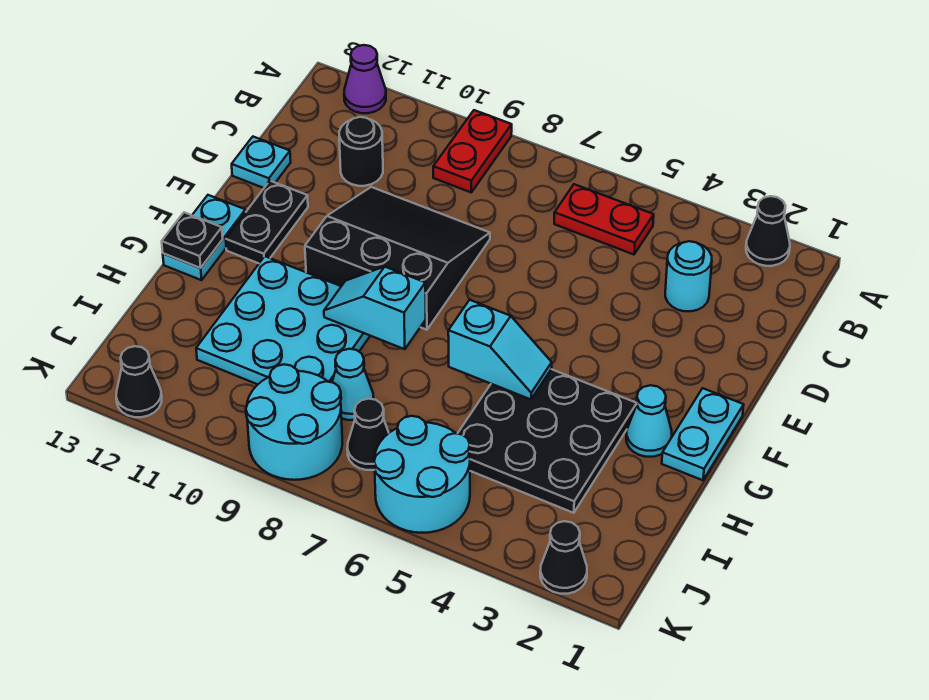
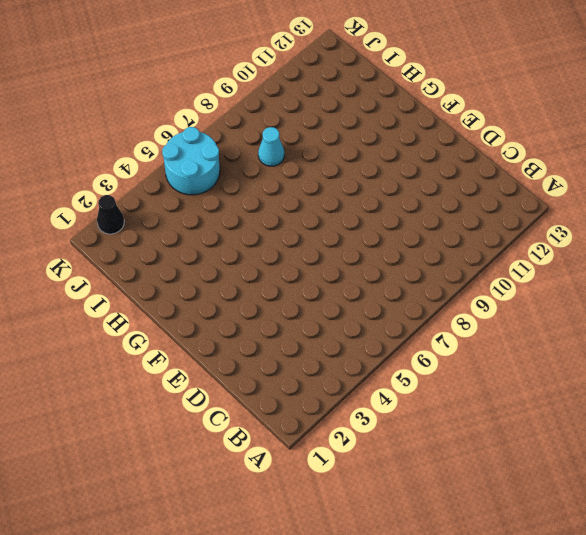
none -> black cone A2 level 1
none -> red plate A9:B9 level 1
none -> purple cone A12 level 1

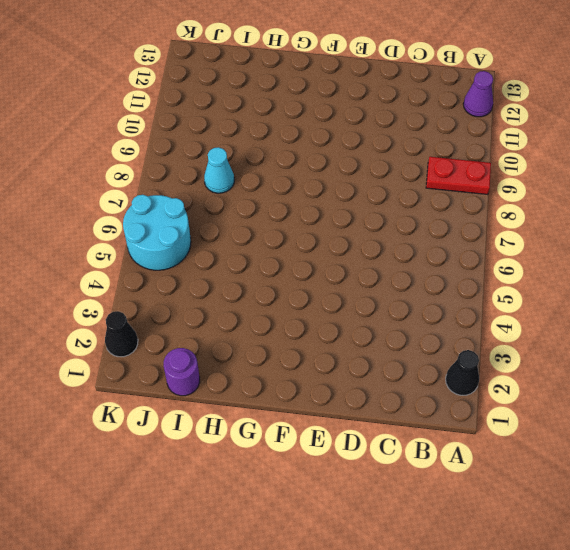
purple round brick I1 level 1 -> none
none -> red plate B5:B6 level 1
none -> cyan round brick C3 level 1
none -> black round brick C11 level 1

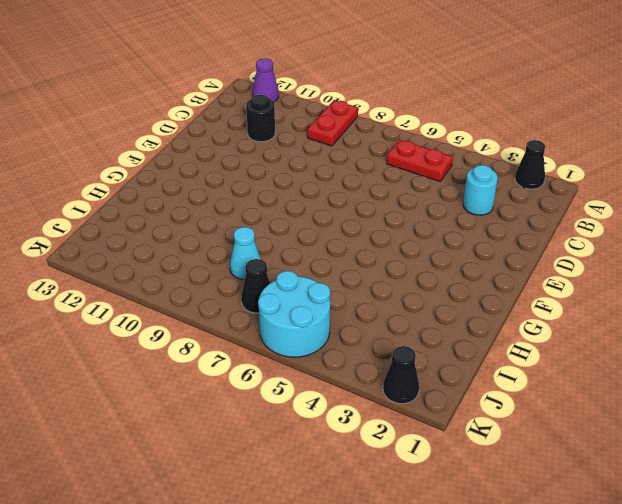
none -> black slope D8:F10 level 1 top F
none -> cyan plate D13 level 1
none -> black plate E12:F12 level 1

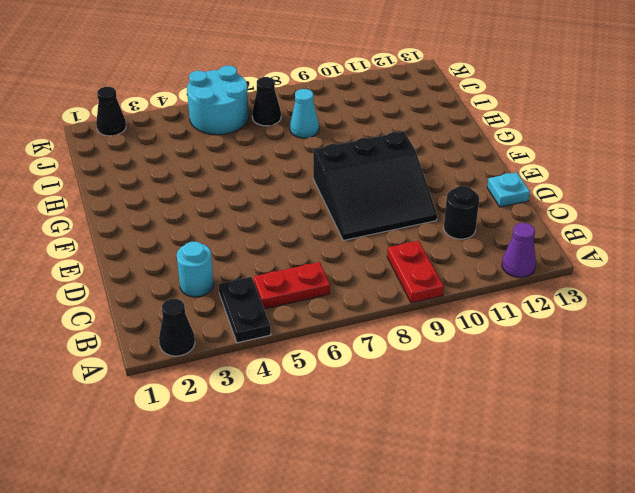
black plate A4:B4 level 1 -> black plate E12:F12 level 1
none -> cyan plate F1:G1 level 1
none -> cyan plate F13:G13 level 1
none -> cyan cone G2 level 1

